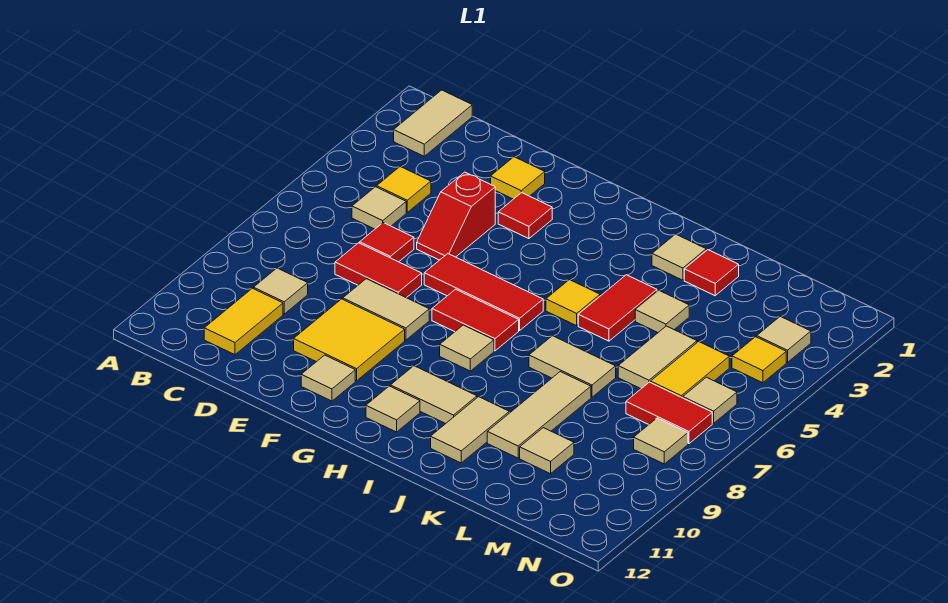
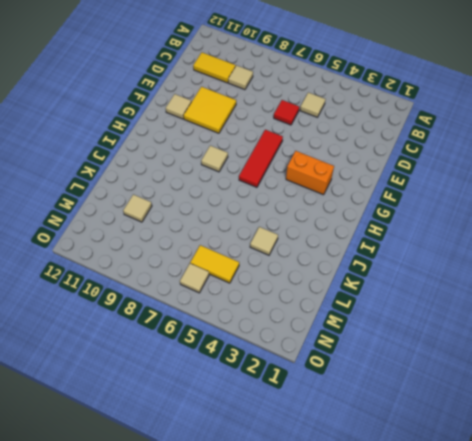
orange brick G3:G4 level 1 -> none
none -> tan tile B1:B2 level 1
none -> yellow tile C4 level 1
none -> red tile D7:E7 level 1
none -> yellow tile E2 level 1

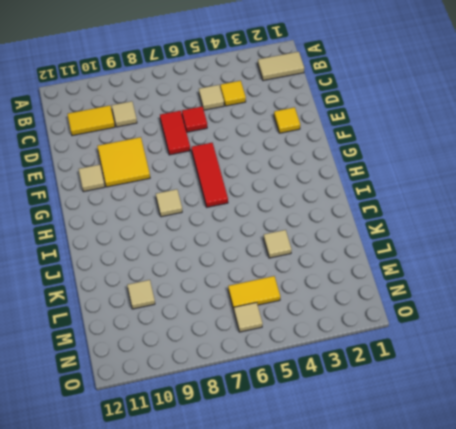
none -> red slope E4:E5 level 1 top 4
none -> tan tile E8:F8 level 1
none -> red tile F3 level 1
none -> red tile G7:H7 level 1

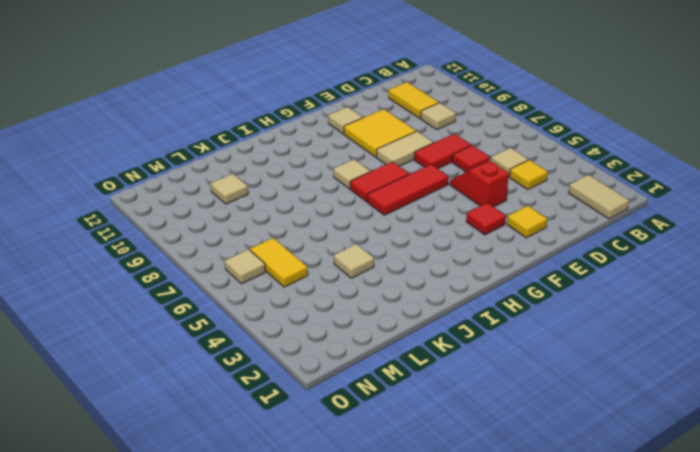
none -> tan tile H10:I10 level 1
none -> tan tile H11 level 1
none -> yellow tile I5 level 1
none -> tan tile J2 level 1

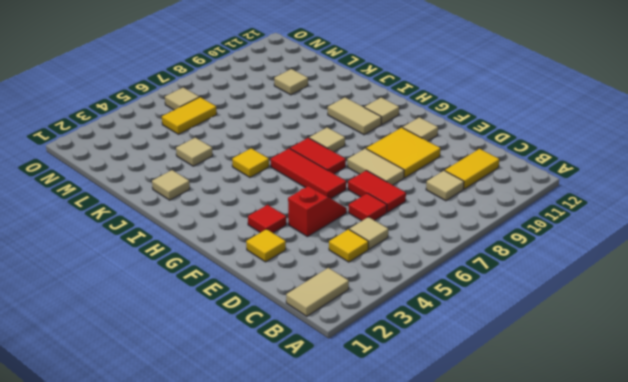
none -> red tile J4:J5 level 1
none -> tan tile J7:K7 level 1
none -> tan tile J10:J11 level 1
none -> red tile K2 level 1

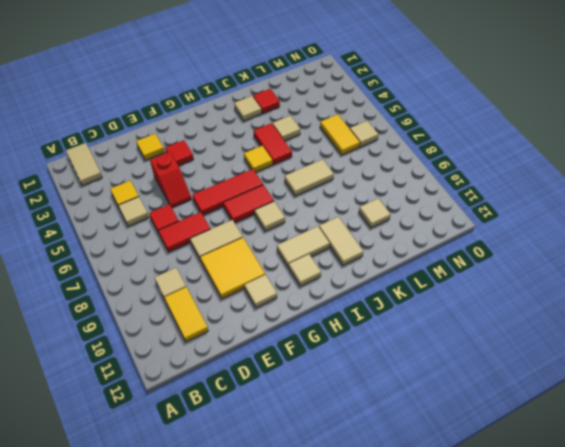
none -> tan tile K8:K10 level 1
none -> tan tile L5:L6 level 1
none -> red tile M7:N7 level 1
none -> tan tile N3 level 1

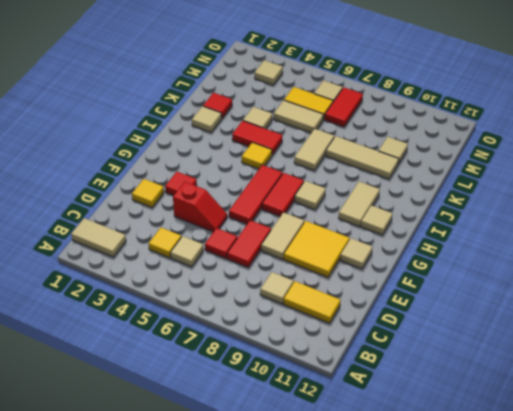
none -> tan tile J10:J11 level 1
none -> yellow tile N4 level 1
none -> tan tile N8 level 1

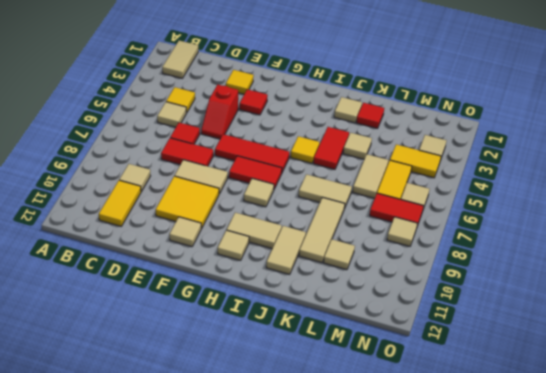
yellow tile M4:N4 level 1 -> yellow tile N4 level 1

